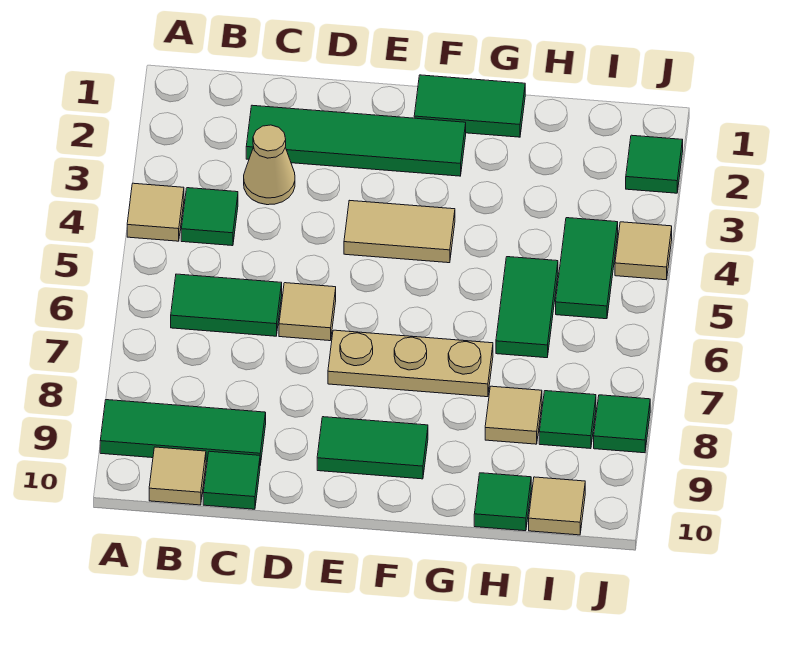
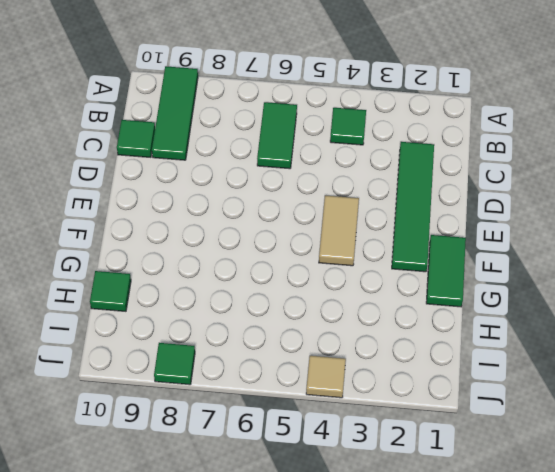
none -> tan tile A4 level 1
none -> tan tile B10 level 1
none -> tan cone C3 level 1

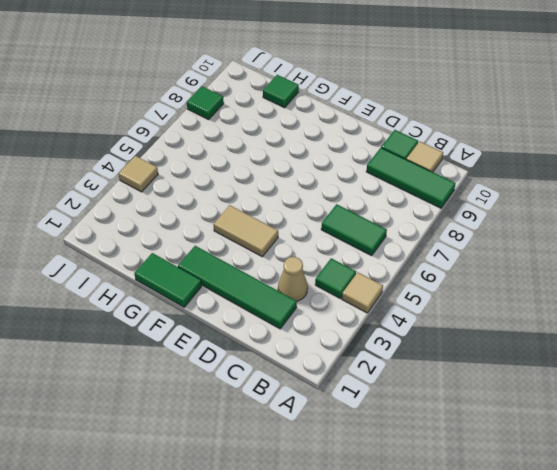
none -> tan tile D6 level 1
none -> tan plate E7:G7 level 1
none -> green tile E9:F9 level 1

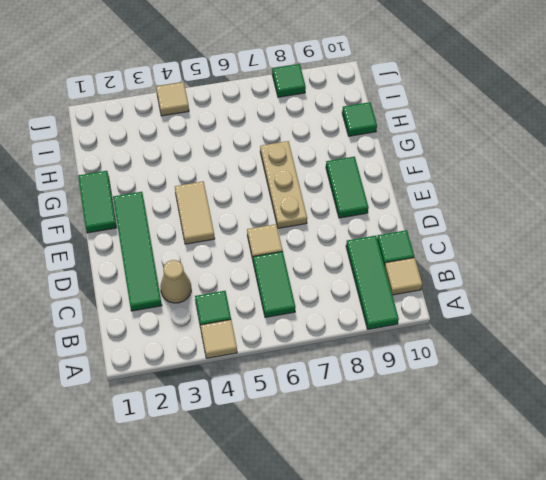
none -> green tile H5:H6 level 1
none -> tan tile H8 level 1
none -> green tile I4:I5 level 1

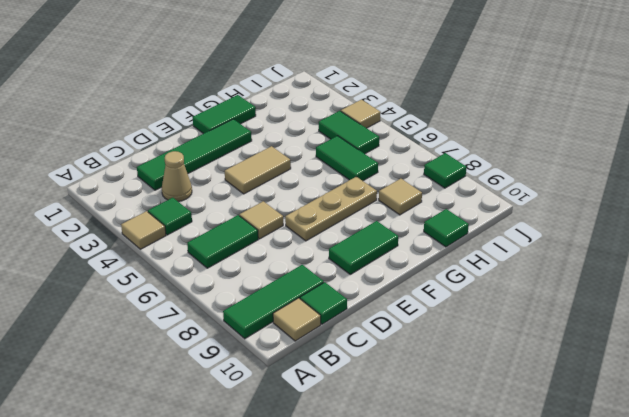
none -> green tile I8 level 1
none -> tan tile I10 level 1
none -> green tile J2 level 1

